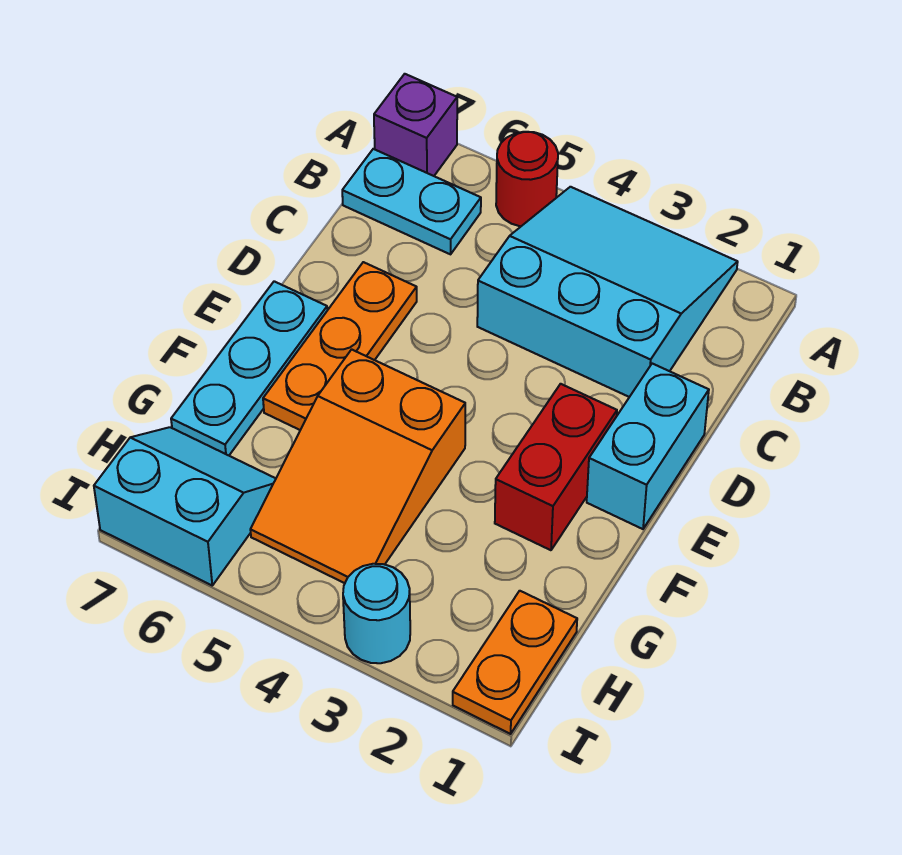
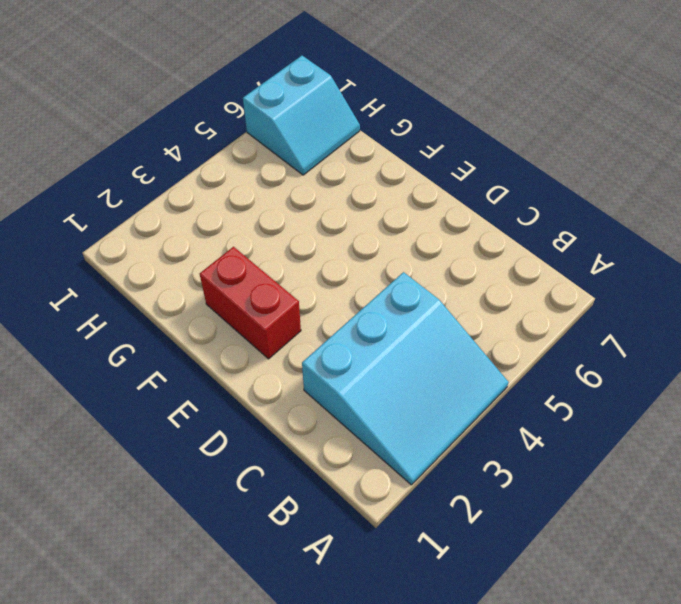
none -> red round brick A5 level 1
none -> purple brick A7 level 1
none -> cyan plate B6:B7 level 1

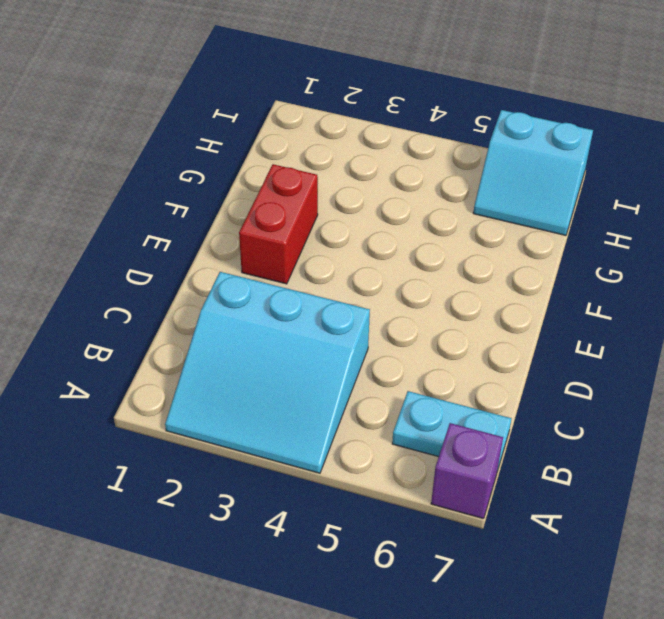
none -> red round brick A5 level 1
none -> cyan brick D1:E1 level 1
none -> orange plate D6:F6 level 1

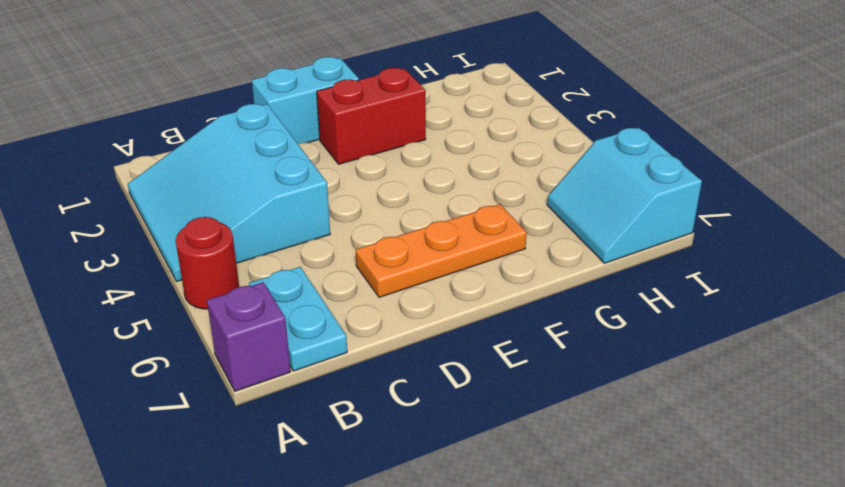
none -> cyan plate E7:G7 level 1
none -> orange slope F4:H5 level 1 top F
none -> orange plate H1:I1 level 1

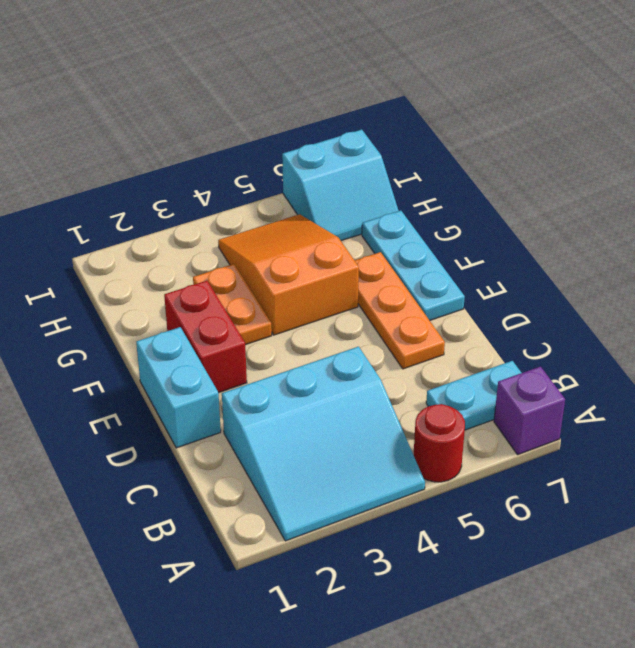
orange plate F3:G3 level 1 -> orange plate H1:I1 level 1
none -> cyan round brick I3 level 1

